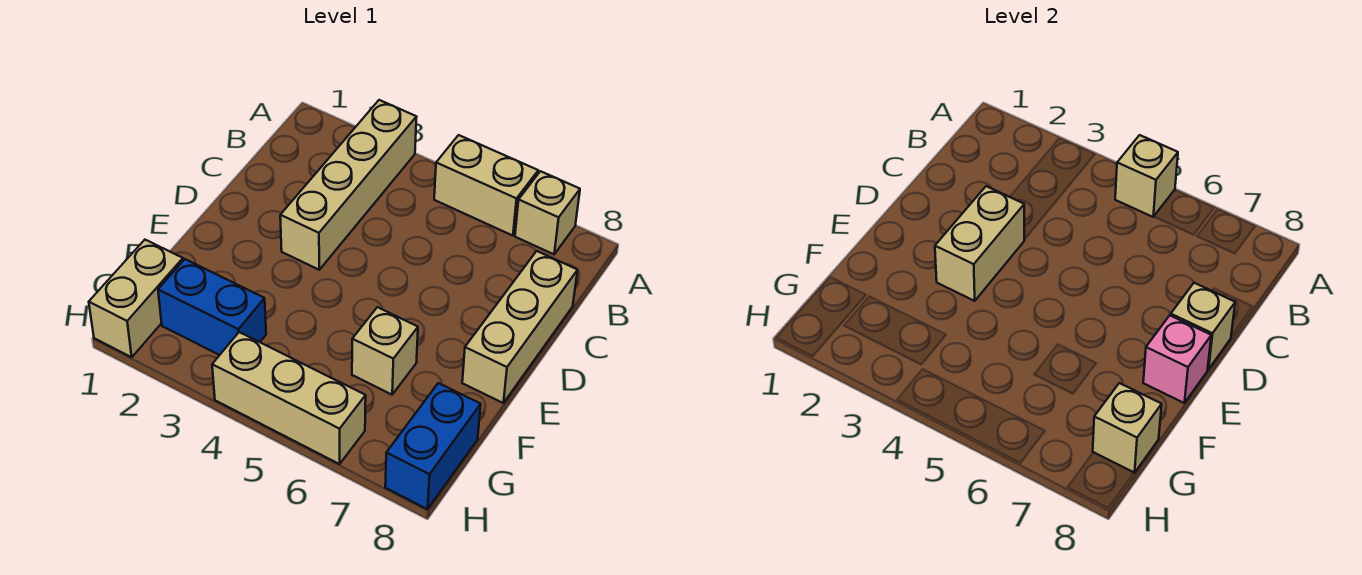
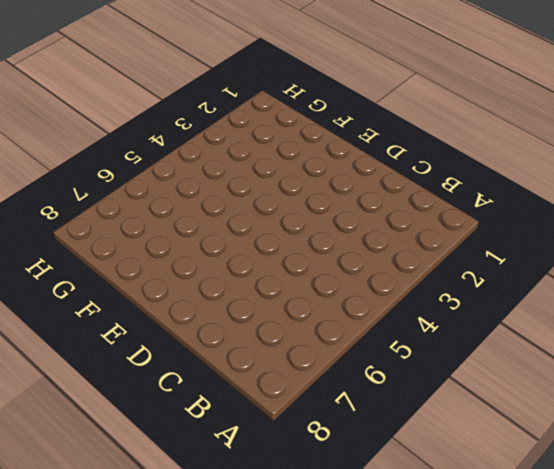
none -> tan brick A3:D3 level 1
none -> tan brick A5:A6 level 1
none -> tan brick A7 level 1

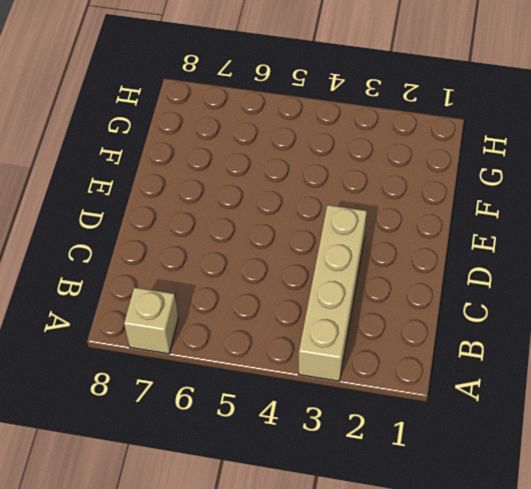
none -> tan brick A5:A6 level 1
none -> tan brick C8:E8 level 1
none -> tan brick F6 level 1

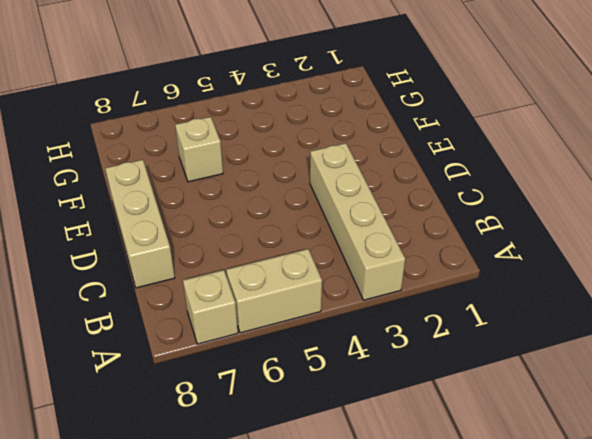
none -> tan brick G1:H1 level 1
none -> blue brick G2:G3 level 1
none -> blue brick G8:H8 level 1

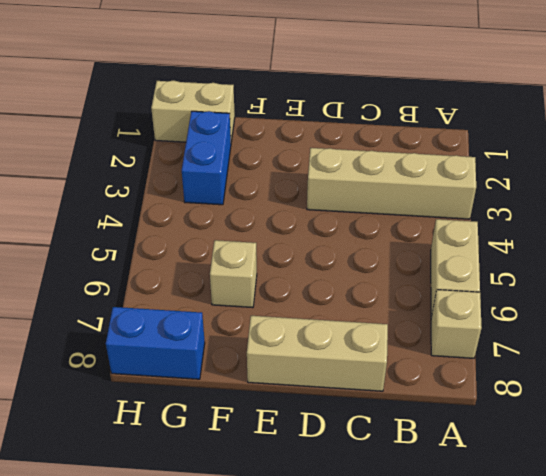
none -> tan brick H4:H6 level 1
none -> tan brick A5 level 2
none -> tan brick D3:E3 level 2

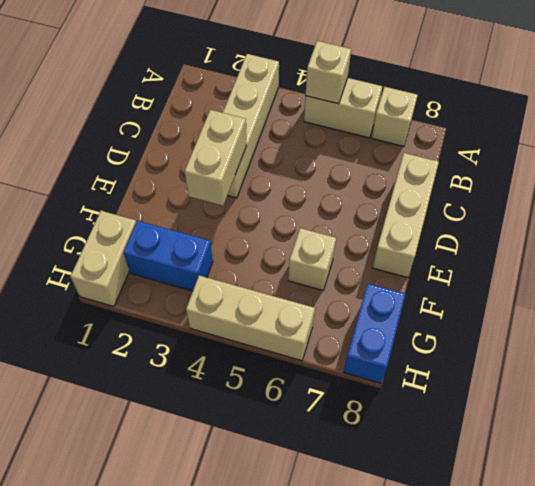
none -> tan brick D8 level 2
none -> pink brick E8 level 2
none -> tan brick G8 level 2

